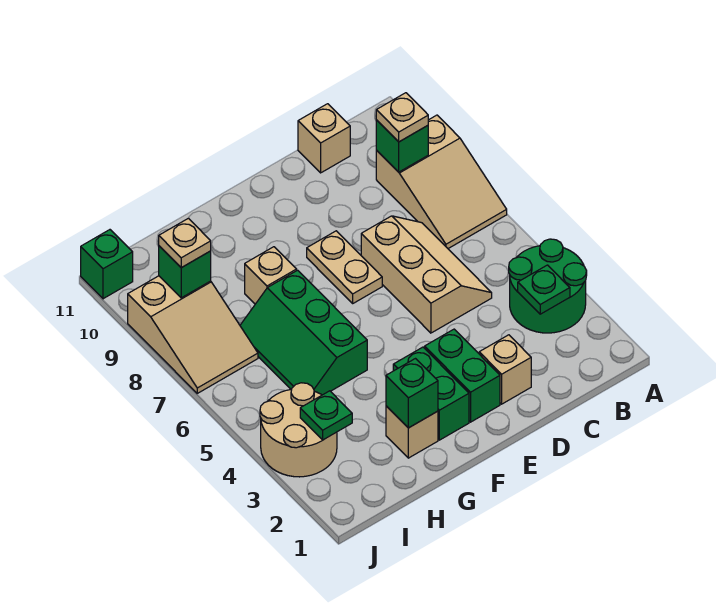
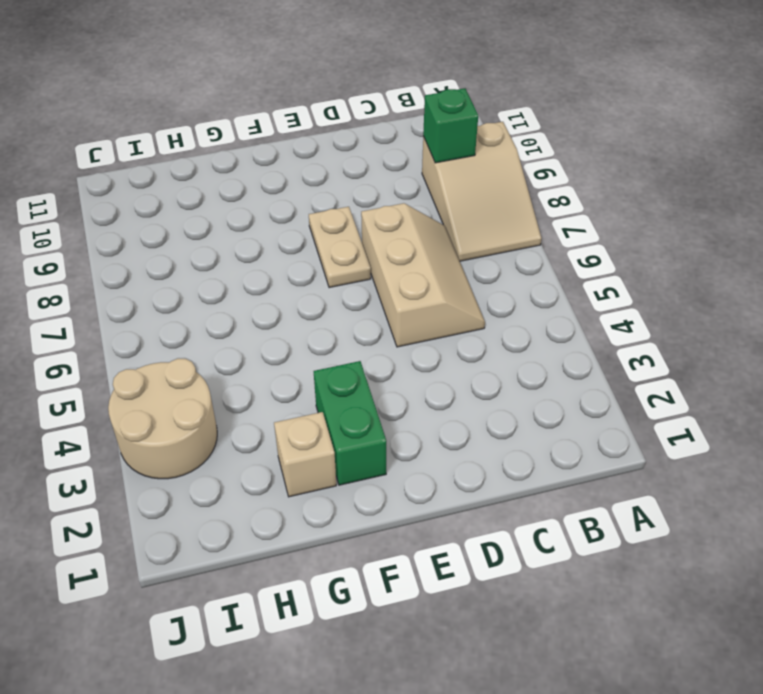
none -> green round brick A3:B4 level 1
none -> tan brick C11 level 1
none -> tan brick D2 level 1

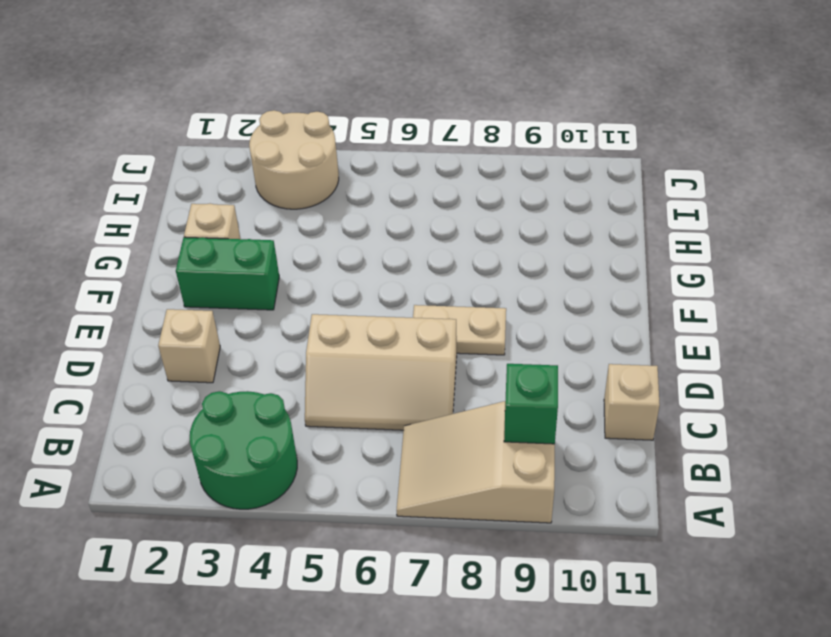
none -> green brick E2:E3 level 1
none -> green slope G5:H7 level 1 top G
none -> tan brick G8 level 1

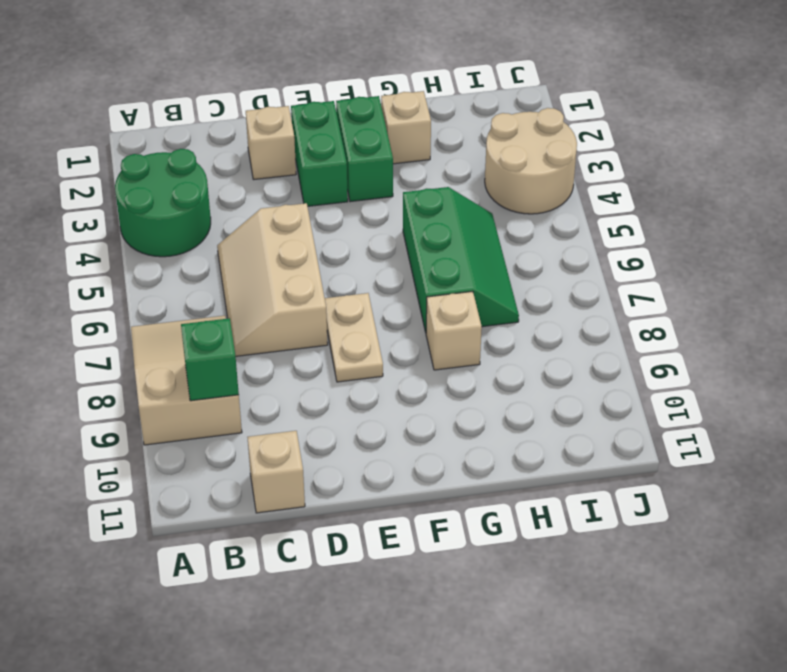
none -> tan slope I7:J9 level 1 top 9
none -> green brick J11 level 1
none -> green plate B3 level 2

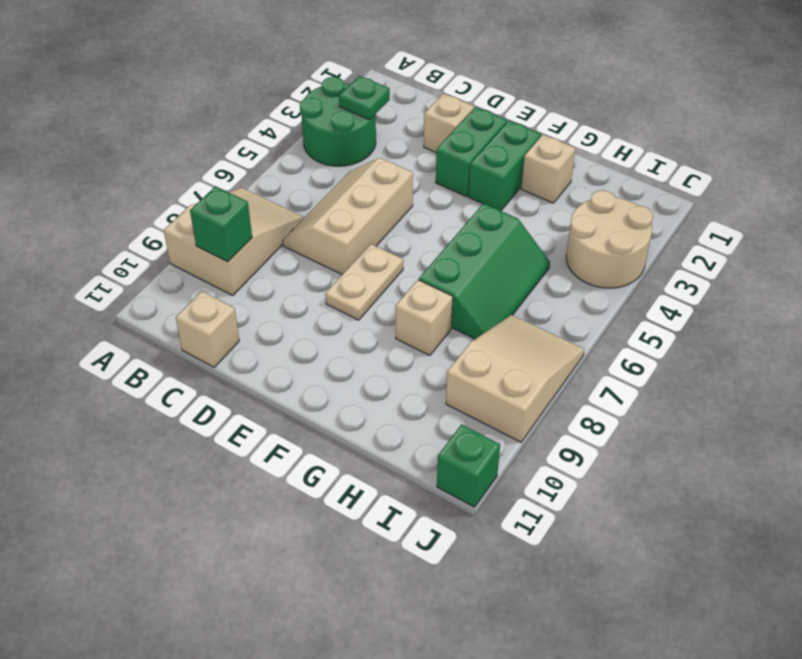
none -> green brick G2 level 2
none -> green plate I3 level 2
none -> green brick I9 level 2

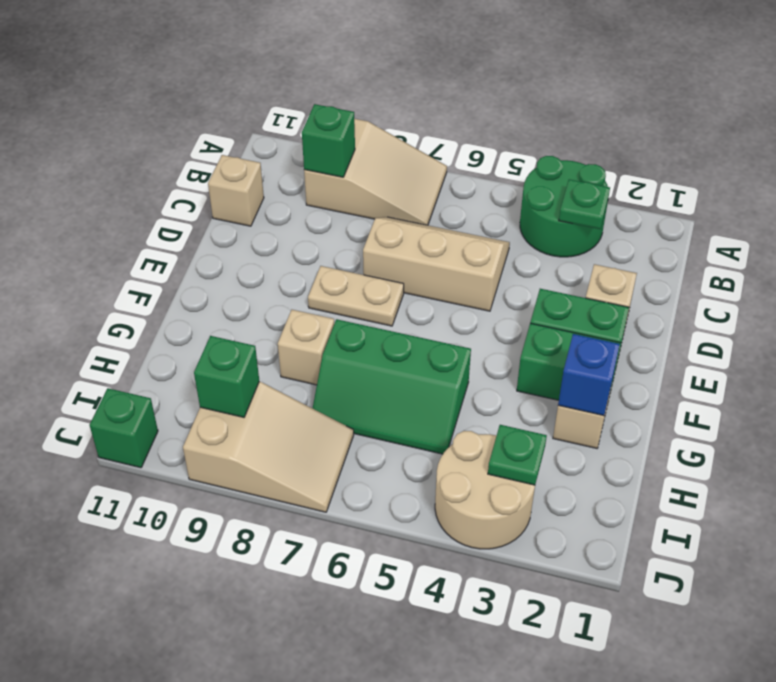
blue brick G2 level 2 -> green brick G2 level 2
none -> tan plate B9 level 3
none -> tan plate I9 level 3

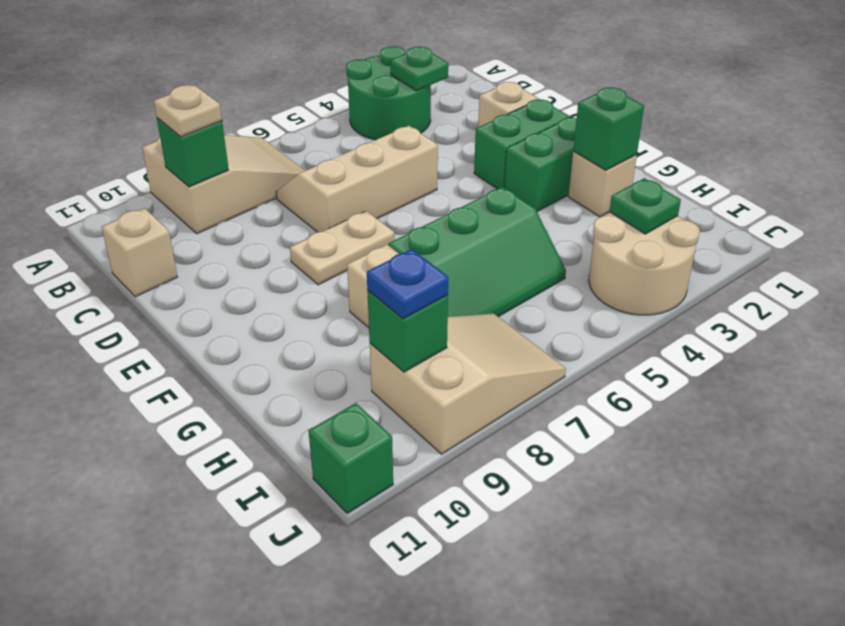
blue plate I9 level 3 -> tan plate I9 level 3

